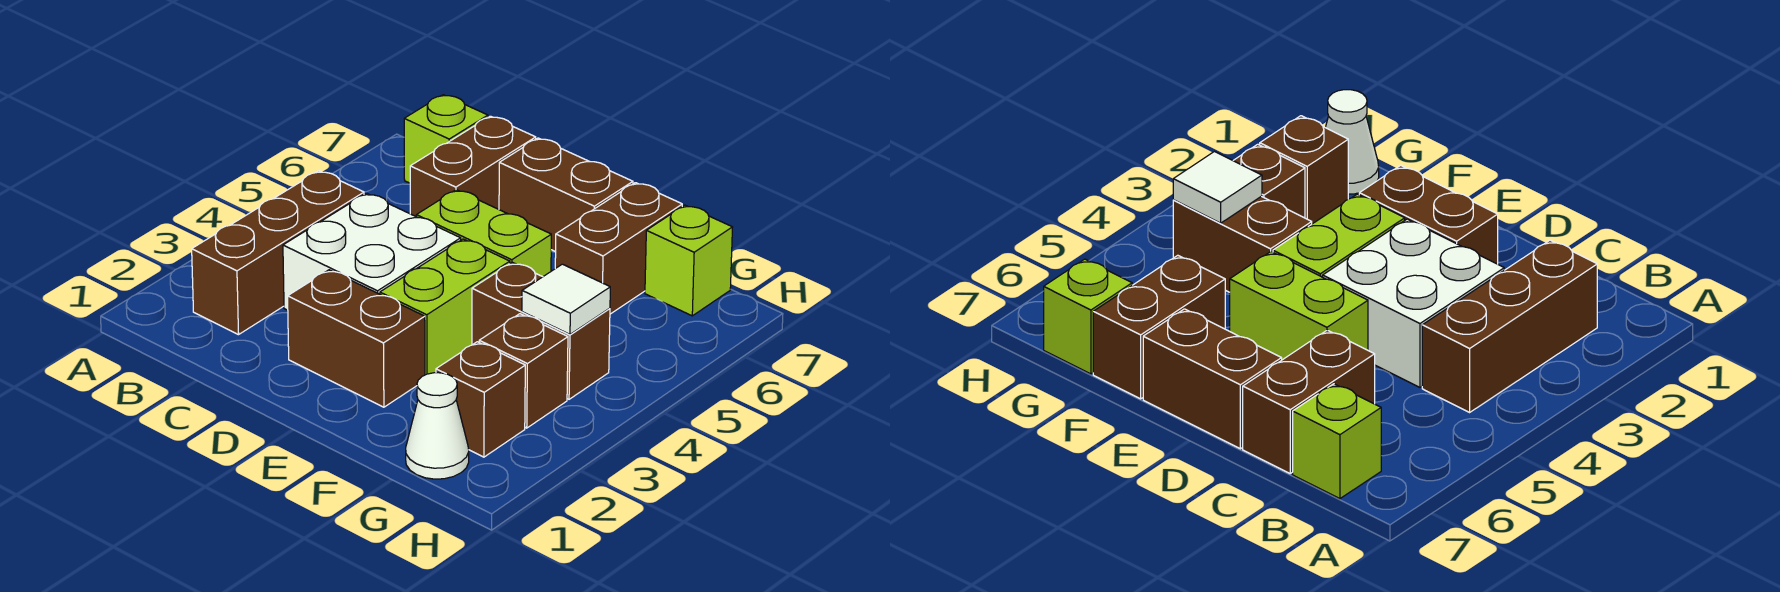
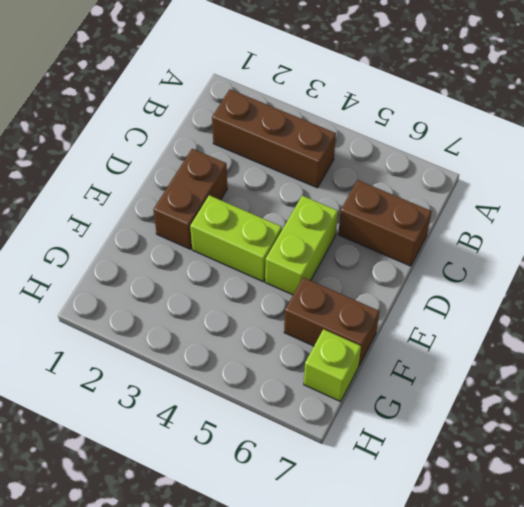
none -> lime brick B7 level 1
none -> white brick C3:D4 level 1
none -> brown brick D7:E7 level 1

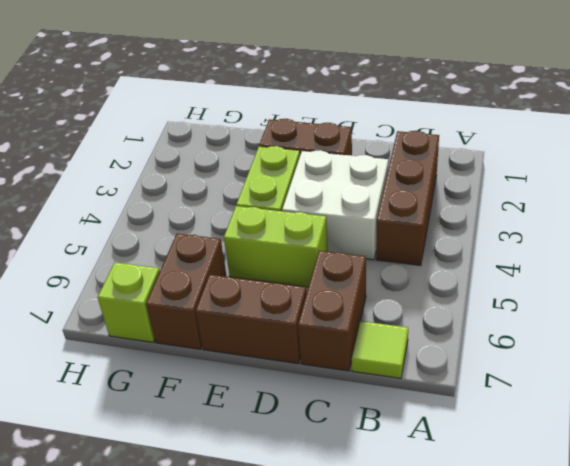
lime tile B7 level 1 -> lime brick B7 level 1
none -> brown brick F4:G4 level 1
none -> white cone G1 level 1
none -> brown brick G2 level 1

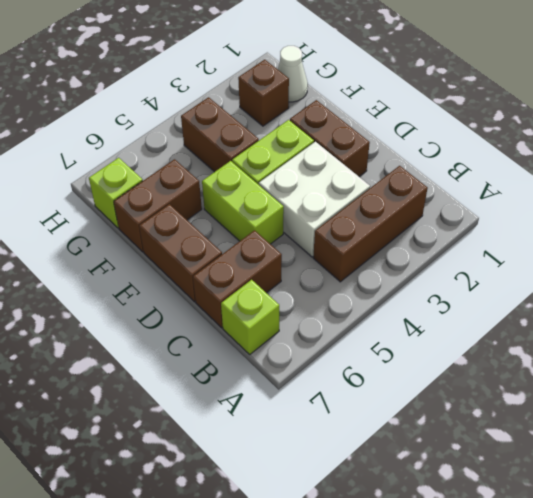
none -> brown brick G3 level 1
none -> white tile G4 level 2

